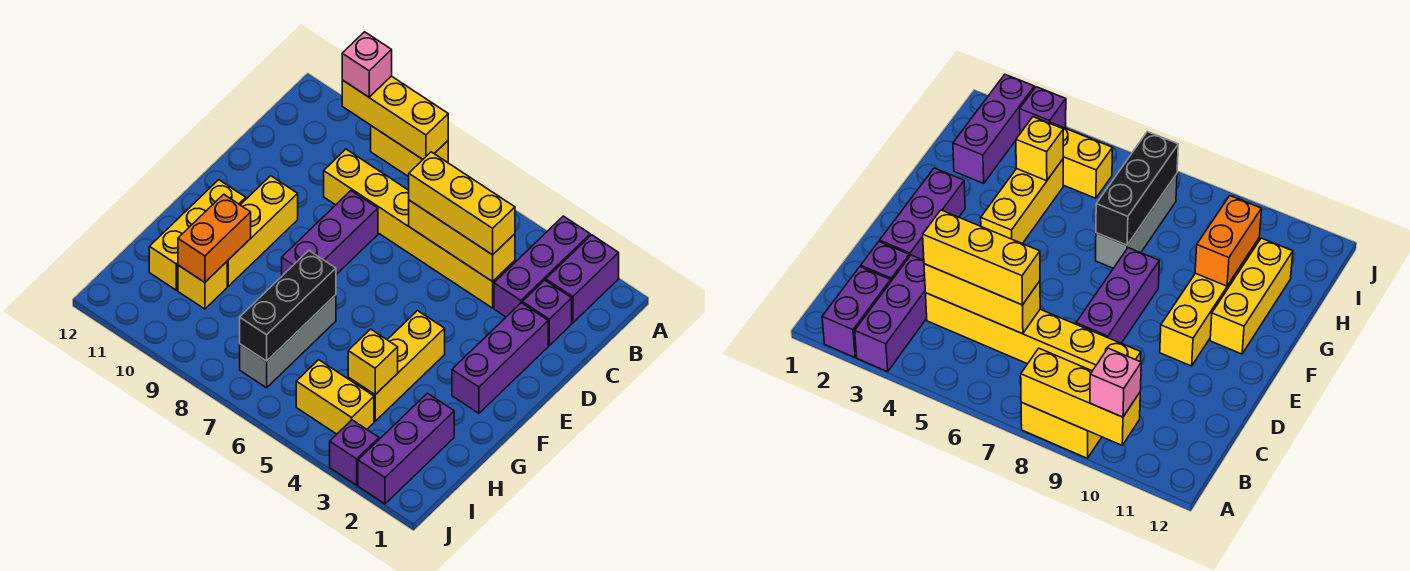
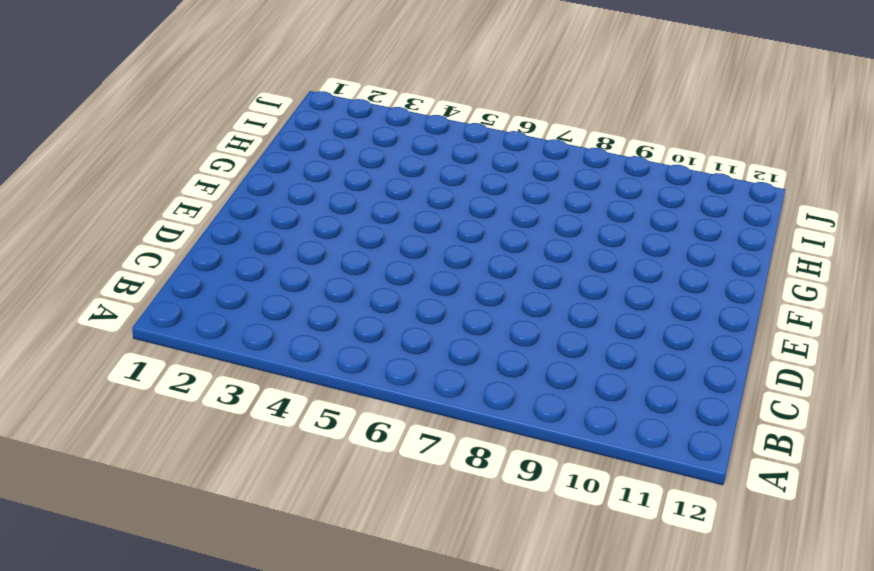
none -> purple brick A2:B2 level 1
none -> purple brick A3:C3 level 1
none -> yellow brick A8:A9 level 1

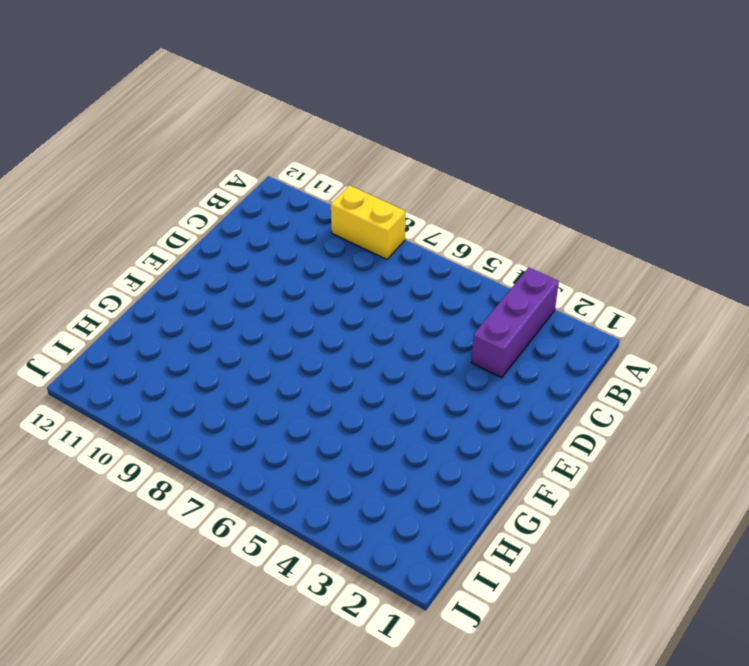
none -> purple brick A2:B2 level 1
none -> purple brick C2 level 1
none -> yellow brick C4:C9 level 1

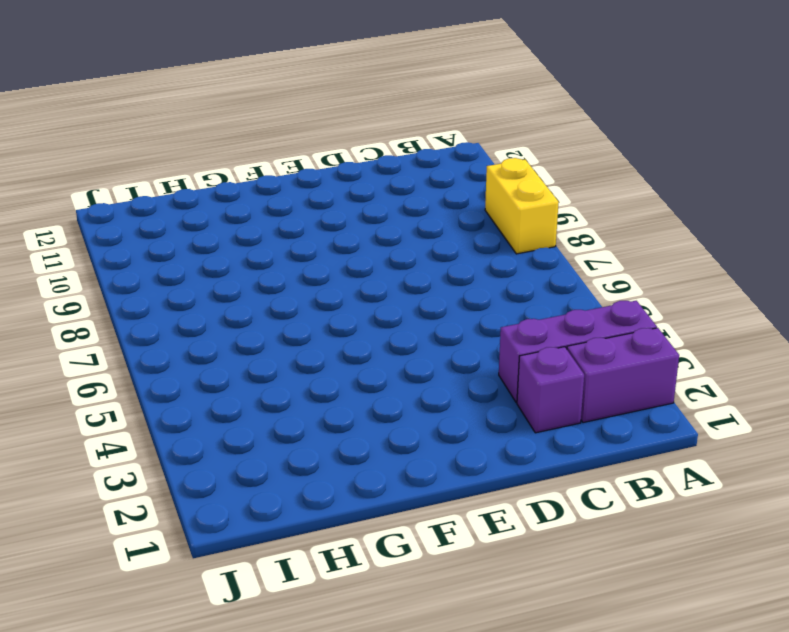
none -> yellow brick C4:C9 level 1
none -> purple brick D2:F2 level 1
none -> purple brick D8:F8 level 1

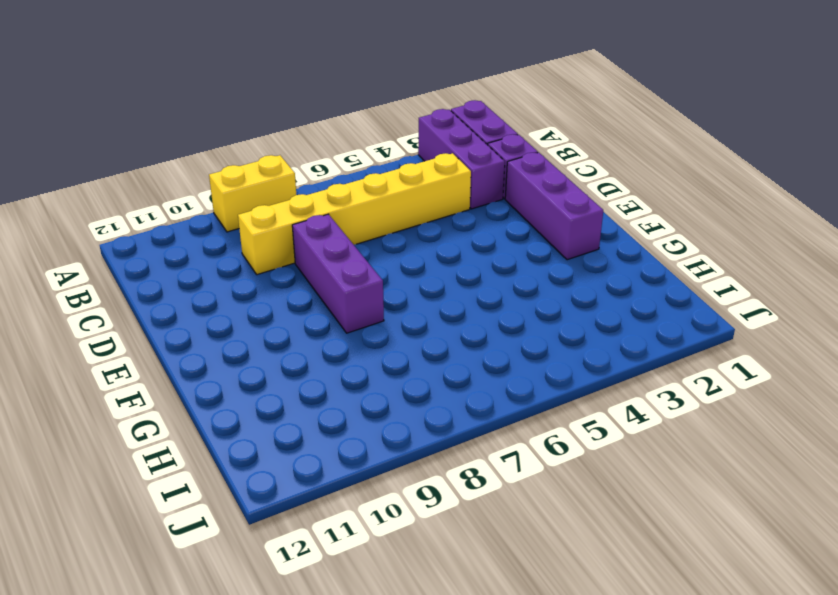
none -> yellow brick E10:G10 level 1
none -> yellow brick F4:H4 level 1
none -> yellow brick F11:H11 level 1

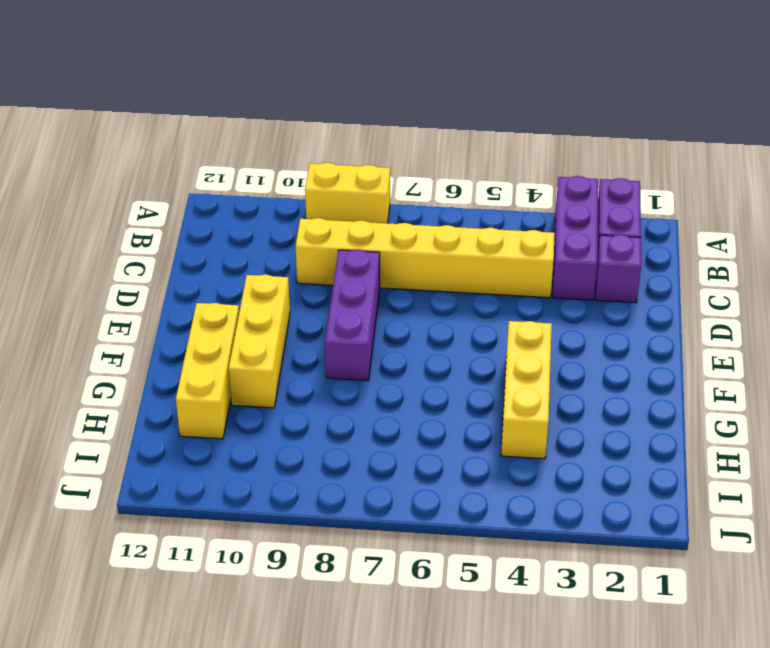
none -> purple brick D2:F2 level 1
none -> grey brick G7:I7 level 1
none -> purple brick H2:J2 level 1

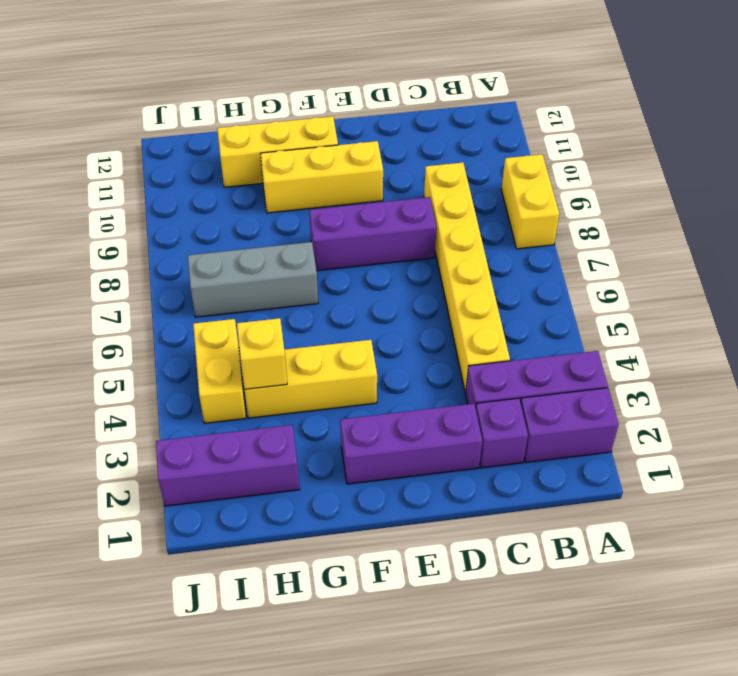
none -> yellow brick H10 level 1
none -> purple brick J3 level 1
none -> yellow brick A8:A10 level 2

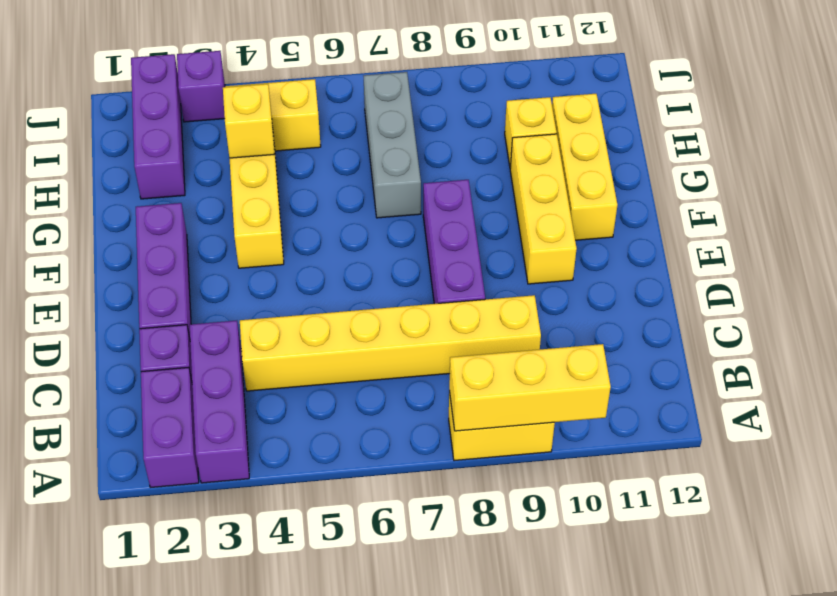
none -> yellow brick C4:C6 level 2
none -> black brick G7:I7 level 2
none -> orange brick G10:H10 level 2

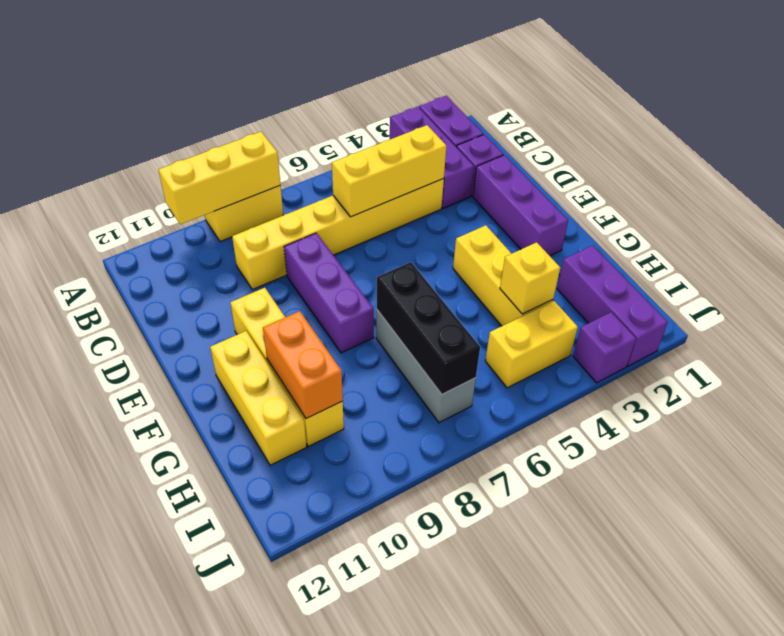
none -> pink brick A10 level 3
none -> yellow brick C4:C6 level 3

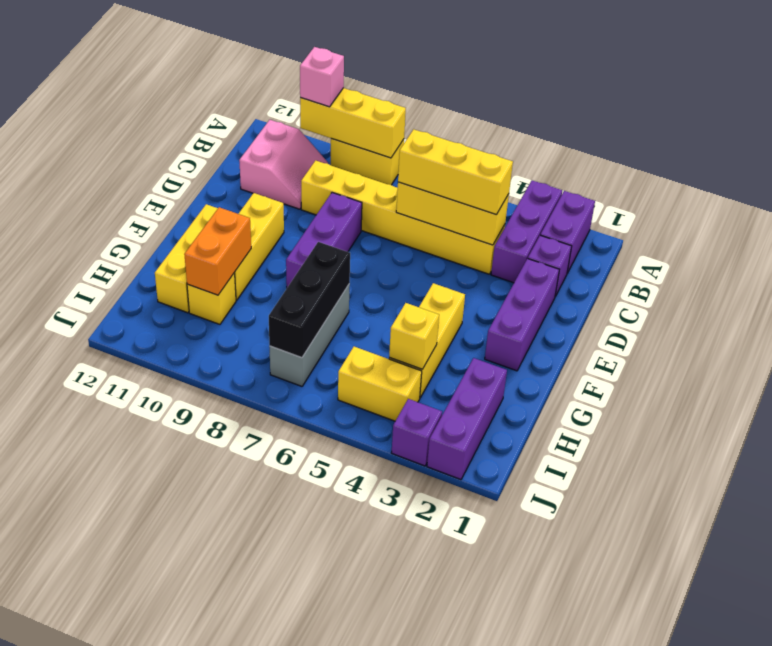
pink slope B10:C11 level 1 top 11 -> none

